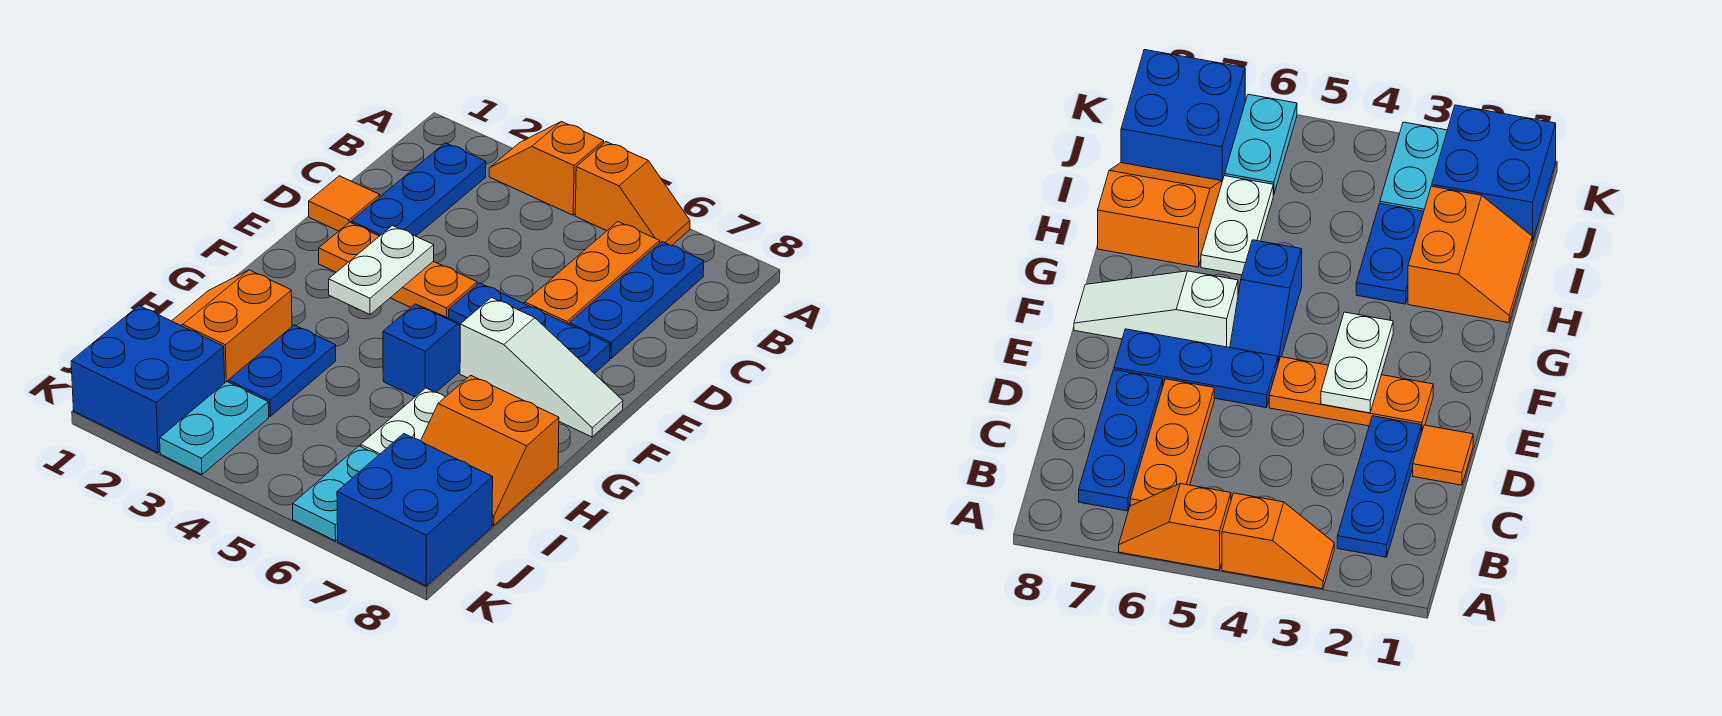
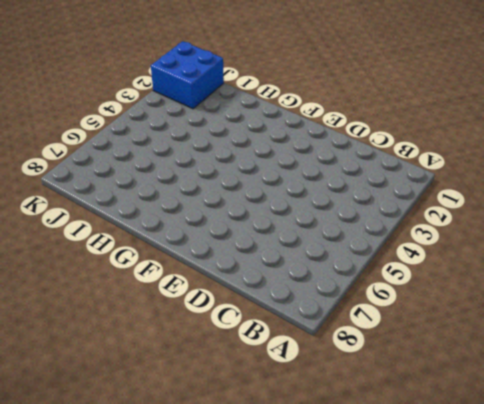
none -> orange slope A3:A4 level 1 top 4
none -> orange slope A5:A6 level 1 top 5
none -> blue plate B2:D2 level 1

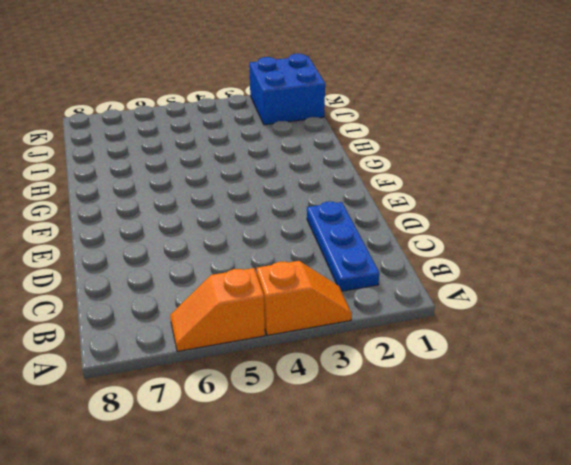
none -> orange plate B6:D6 level 1
none -> blue plate B7:D7 level 1
none -> orange tile D1 level 1

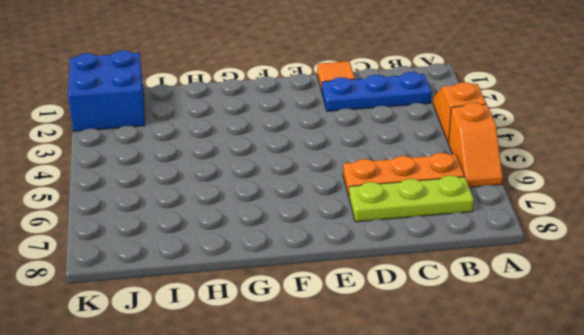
lime plate B7:D7 level 1 -> blue plate B7:D7 level 1
none -> orange plate E2:E4 level 1
none -> blue plate E5:E7 level 1
none -> blue slope F5:G5 level 1 top G

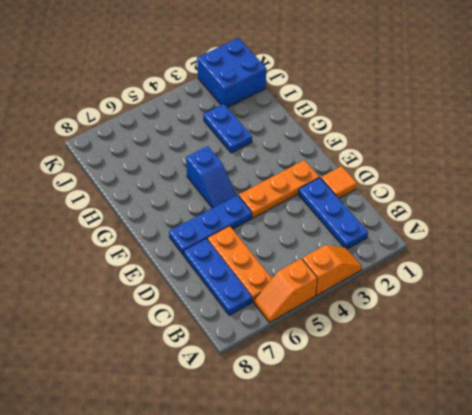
none -> white slope F6:F8 level 1 top 6
none -> orange slope H1:I2 level 1 top 2
none -> white plate H6:I6 level 1

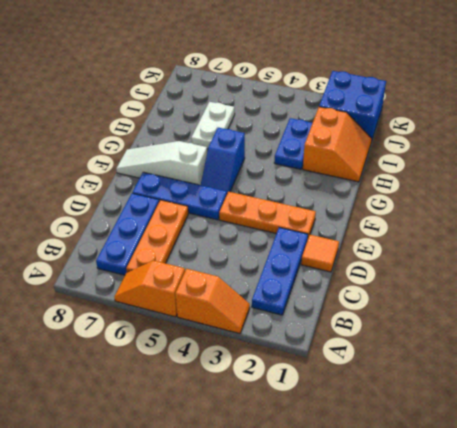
none -> orange slope H7:I8 level 1 top H
none -> cyan plate J3:K3 level 1
none -> cyan plate J6:K6 level 1

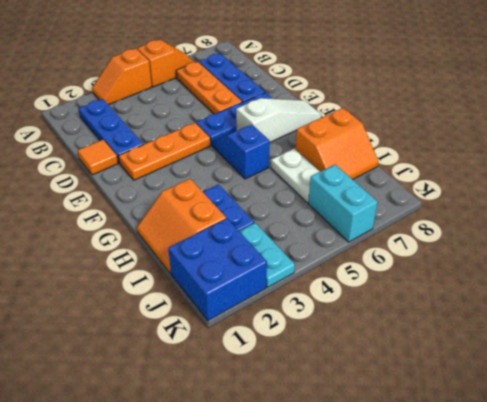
cyan brick J6:K6 level 1 -> cyan plate J6:K6 level 1
none -> blue brick J7:K8 level 1
none -> white plate E3:F3 level 2

